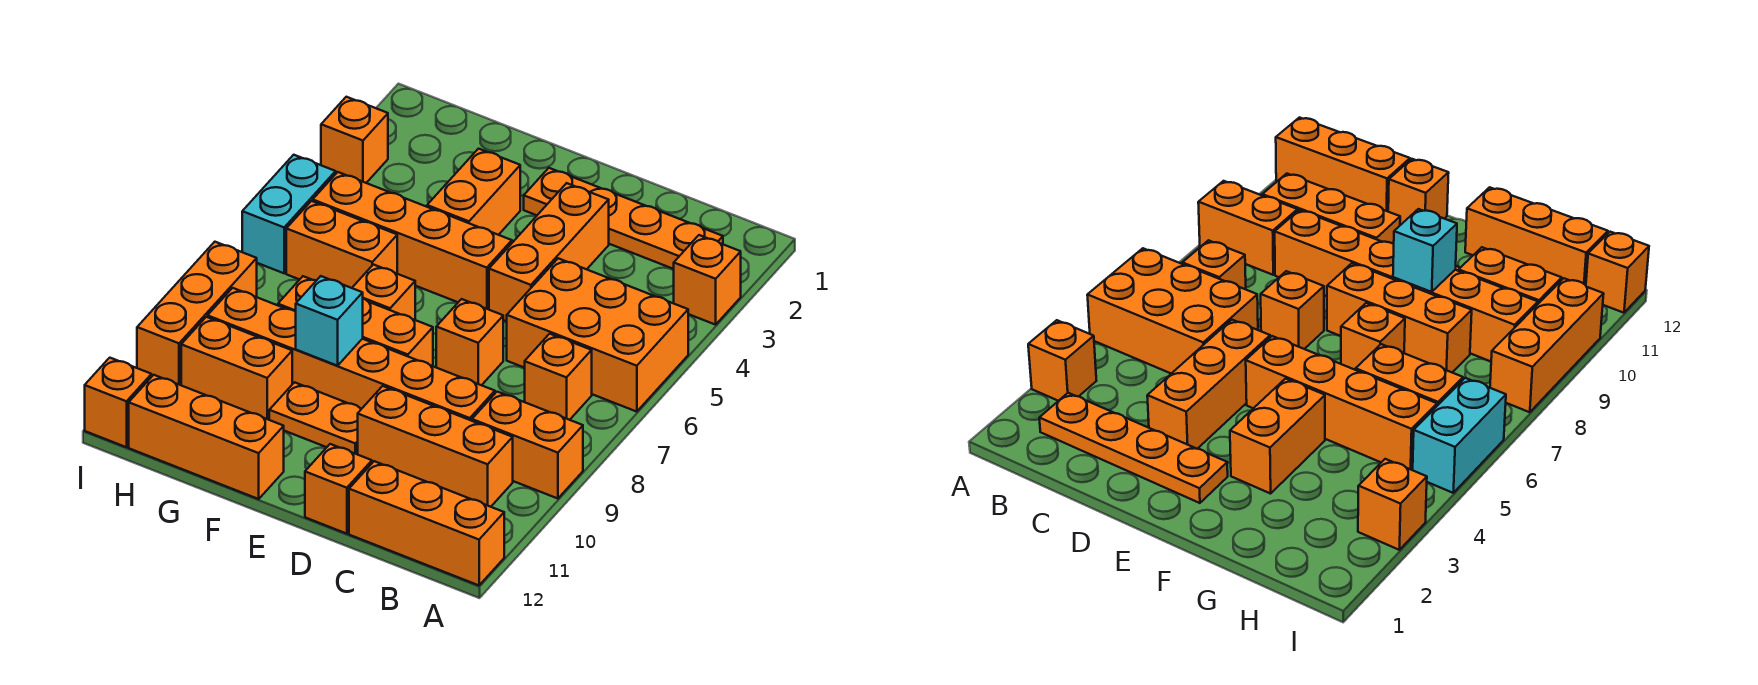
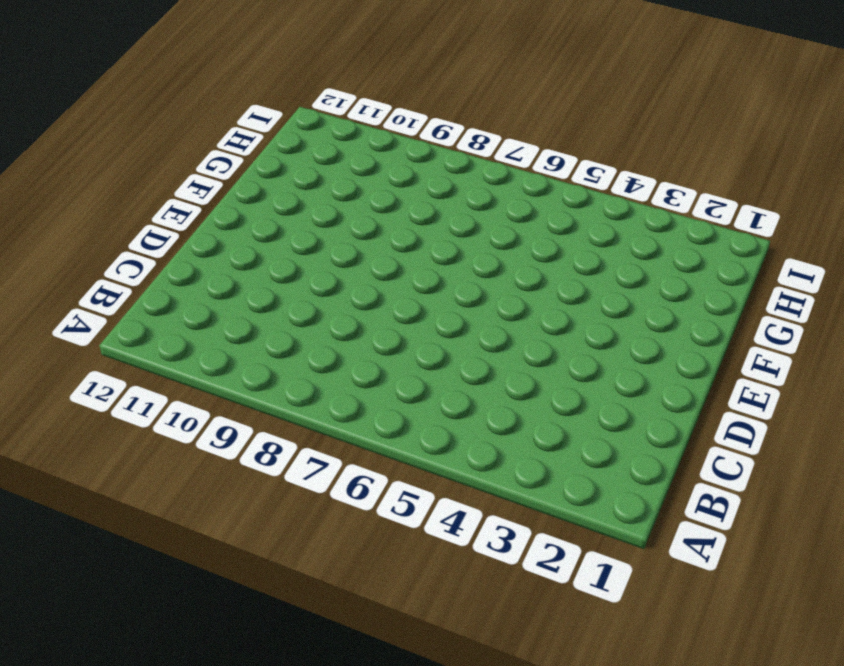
none -> orange brick A3 level 1
none -> orange brick A5:C6 level 1
none -> orange brick A9:B9 level 1

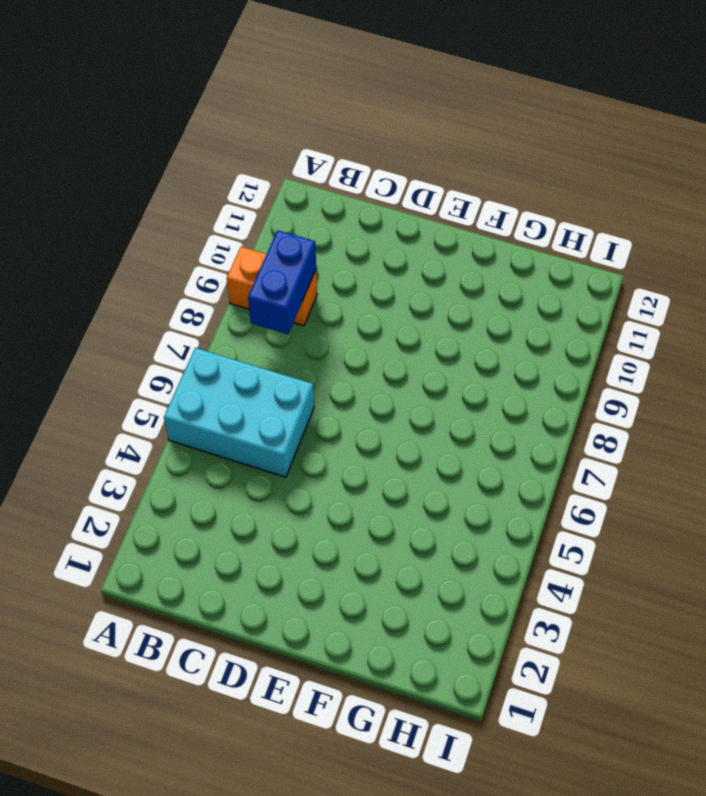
cyan brick A5:C6 level 1 -> orange brick A5:C6 level 1
blue brick B8:B9 level 2 -> none
none -> orange brick A3 level 1
none -> orange brick A12:C12 level 1
none -> orange plate B2:E2 level 1

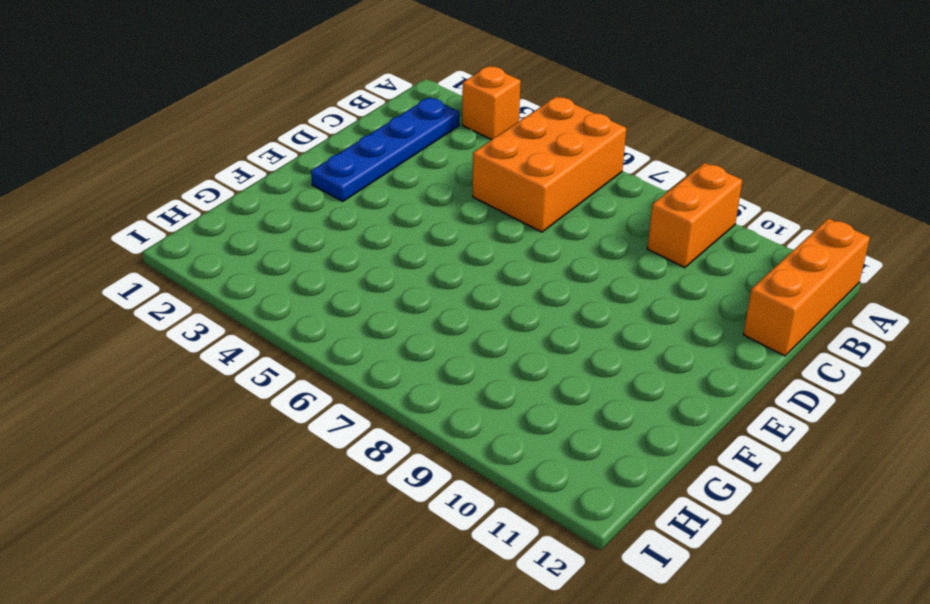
blue plate B2:E2 level 1 -> orange plate B2:E2 level 1
none -> orange brick B7 level 1
none -> orange brick B10:D10 level 1
none -> orange brick C9:H9 level 1

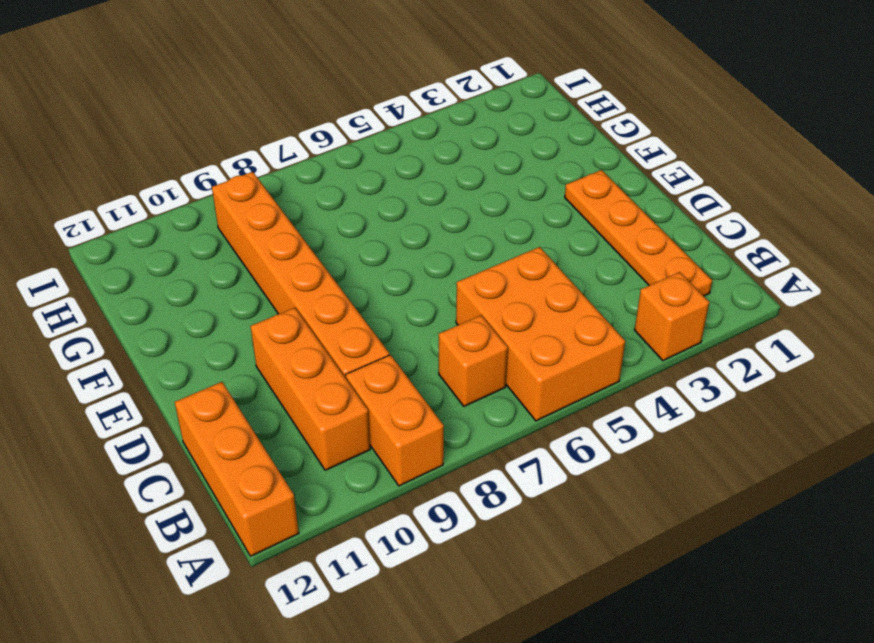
none -> orange brick D3:D5 level 1
none -> orange brick D7 level 1
none -> orange brick D12 level 1

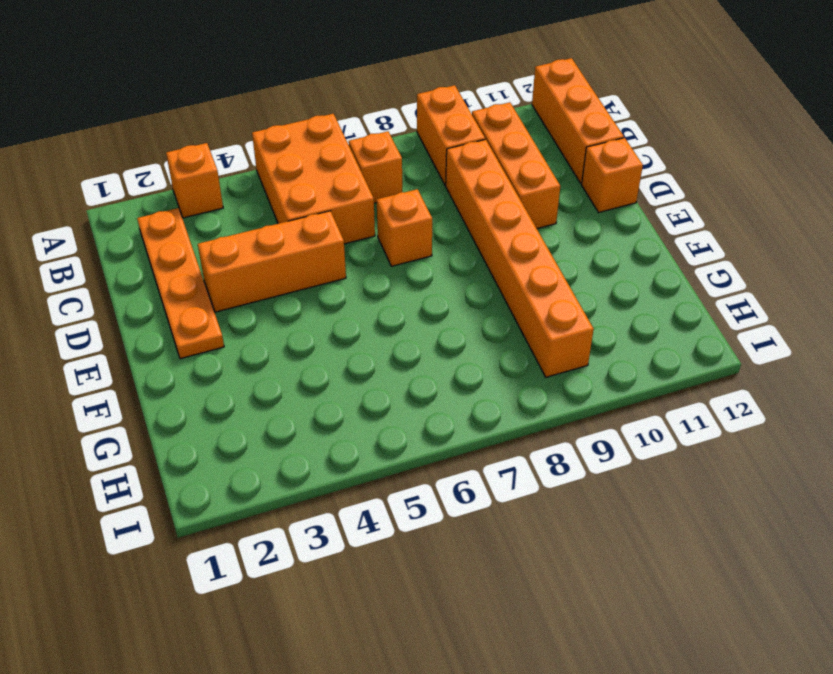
none -> orange brick E5:H5 level 1
none -> orange brick E8:G8 level 1
none -> orange plate E10:F10 level 1

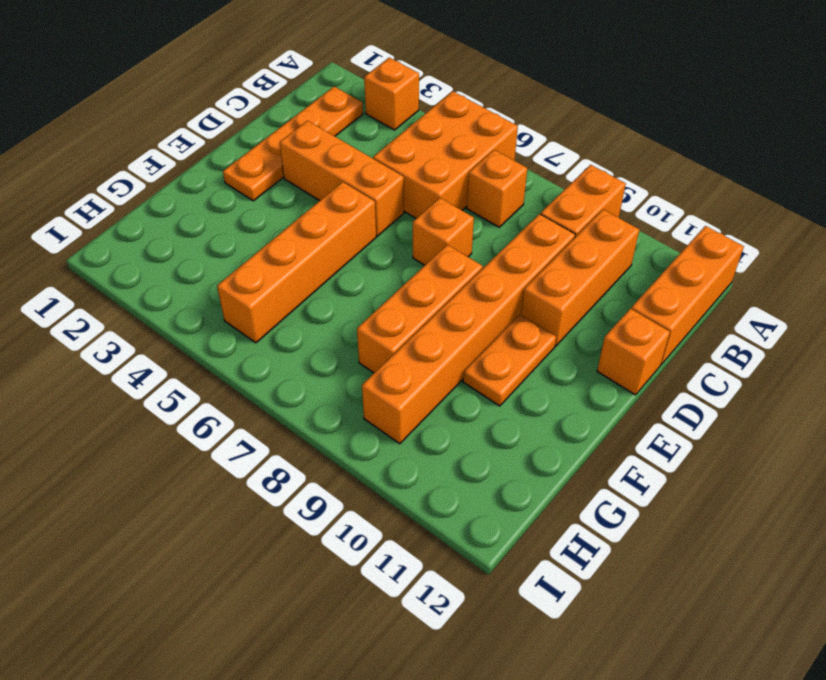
none -> orange brick F3:F4 level 1
none -> orange brick F7 level 1
none -> orange brick F12:H12 level 1

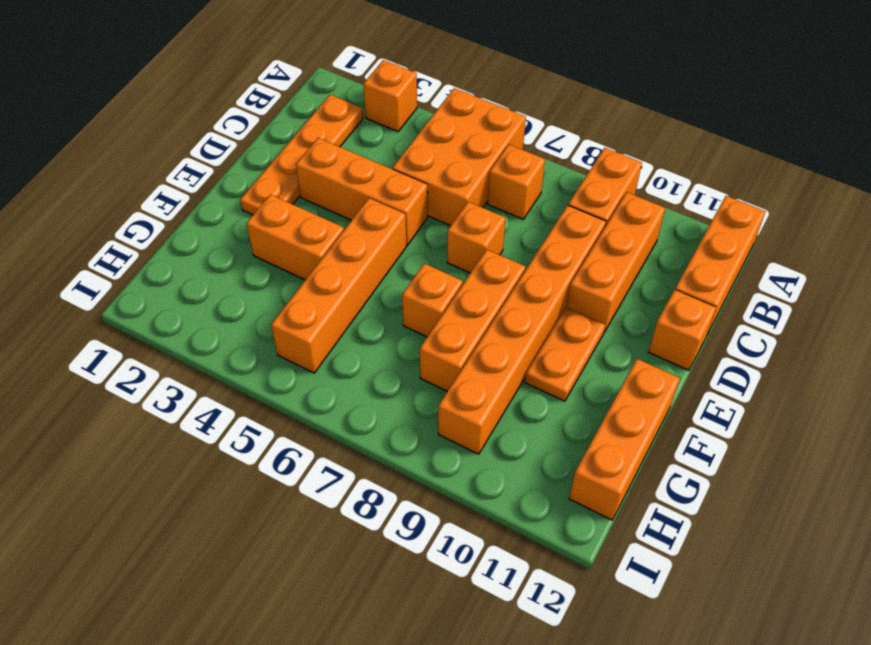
none -> orange brick G6:H6 level 1
none -> orange brick G10:H10 level 1
none -> orange brick I3 level 1

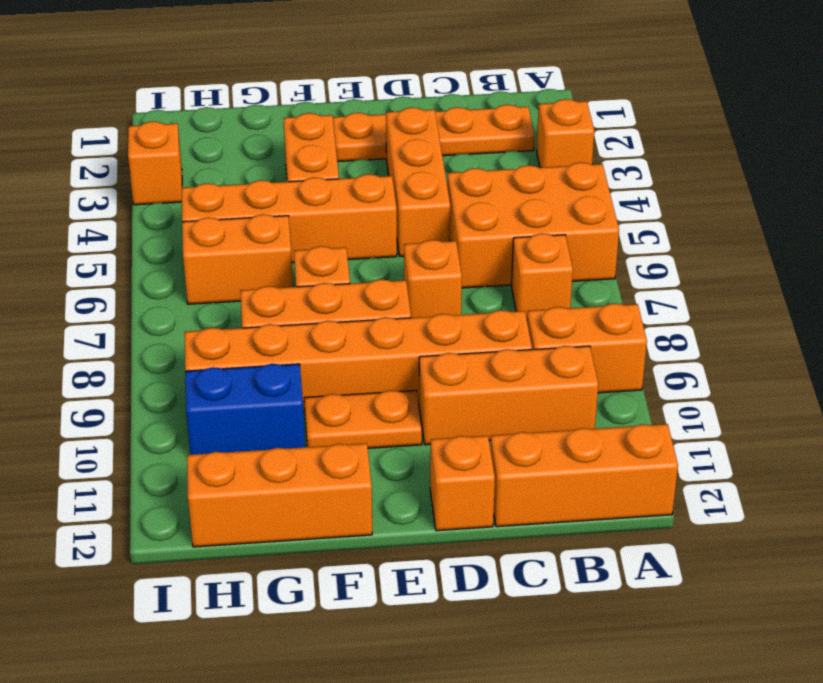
blue brick G10:H10 level 1 -> orange brick G10:H10 level 1
none -> cyan brick I5:I6 level 1
none -> orange brick I8:I10 level 1
none -> orange brick I12 level 1

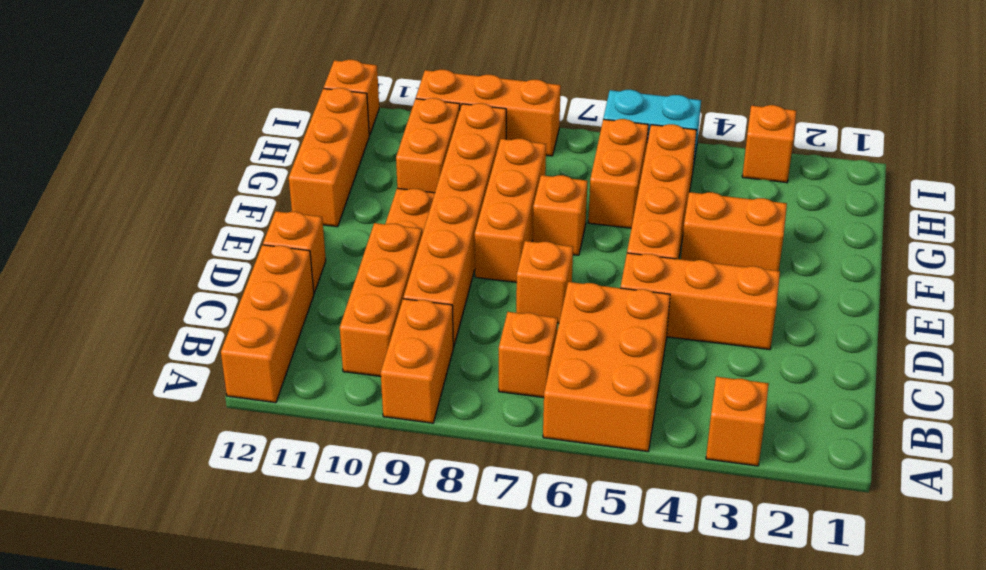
none -> orange plate B2:E2 level 1
none -> cyan brick F9 level 2

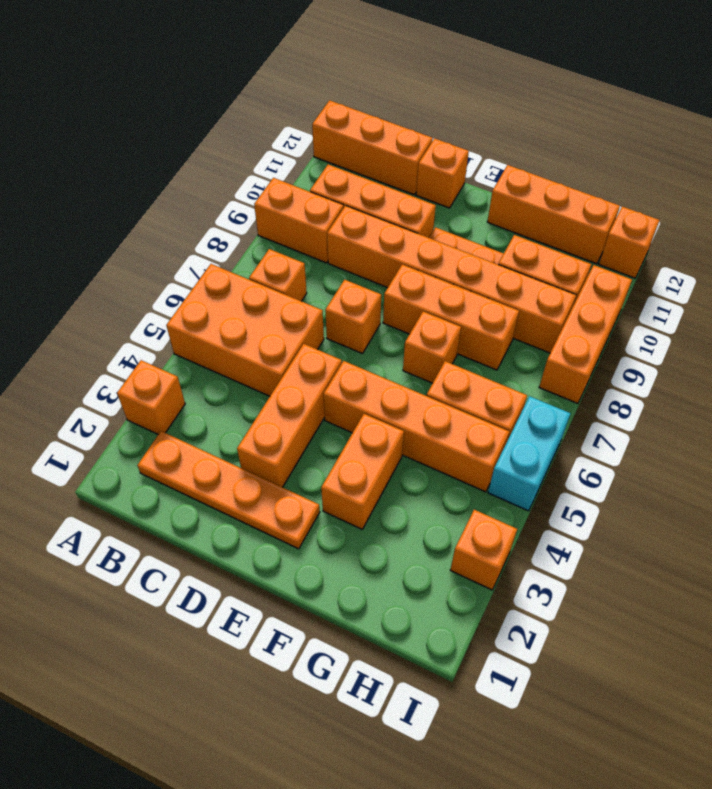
none -> cyan brick F9 level 2

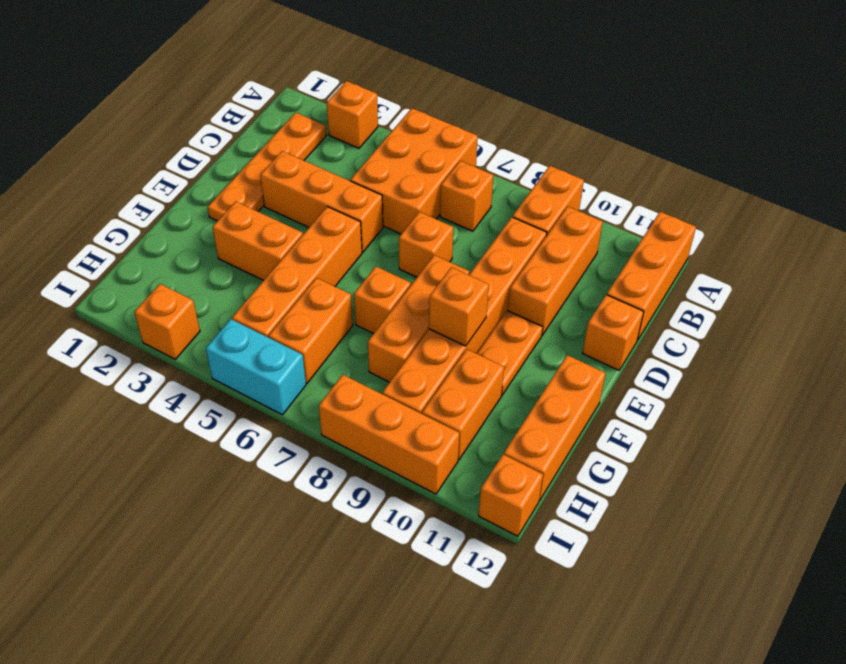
orange brick F9 level 2 -> cyan brick F9 level 2

